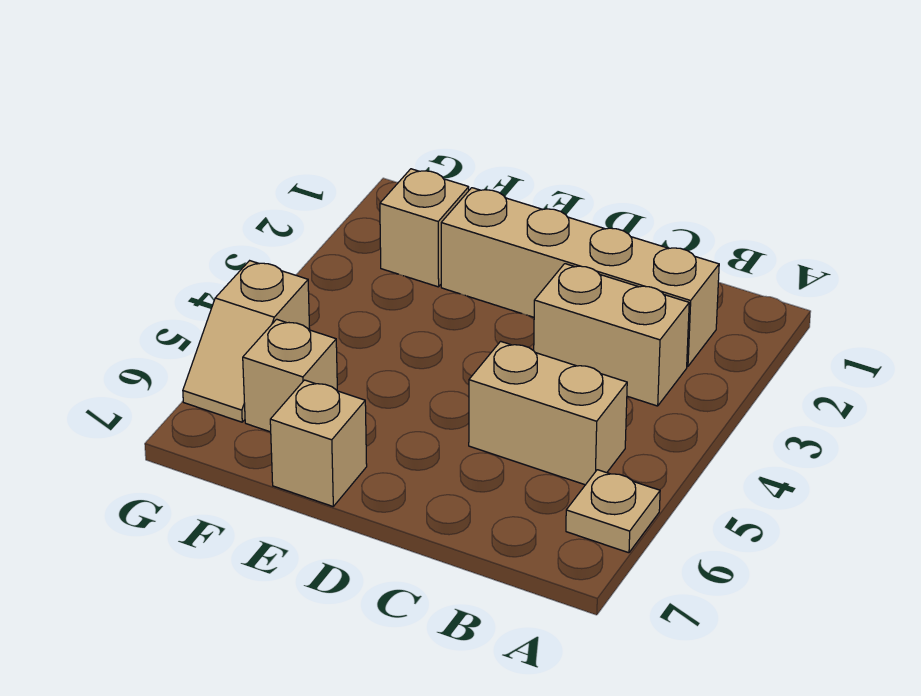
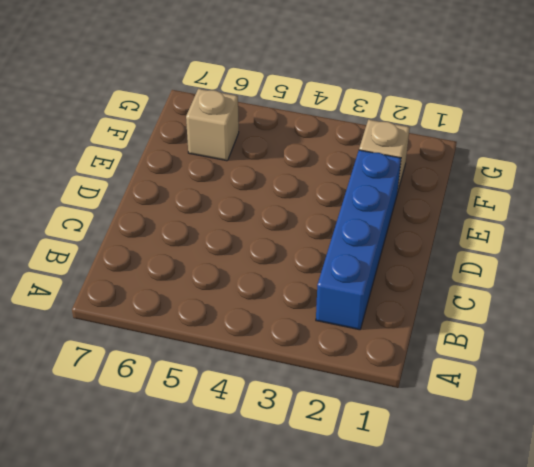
blue brick B2:E2 level 1 -> tan brick B2:E2 level 1
none -> tan plate A6 level 1
none -> tan brick B3:C3 level 1

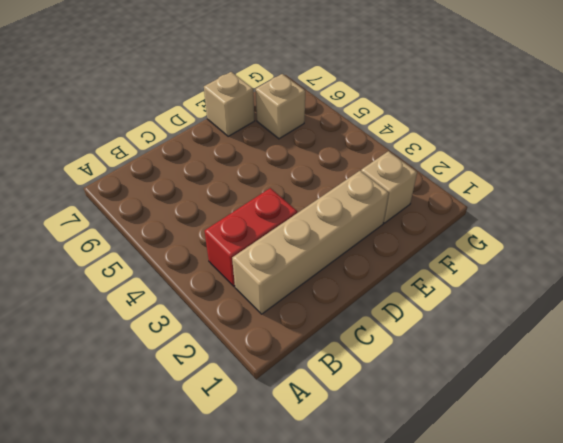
red brick B3:C3 level 1 -> tan brick B3:C3 level 1
none -> tan plate A6 level 1
none -> tan brick B5:C5 level 1

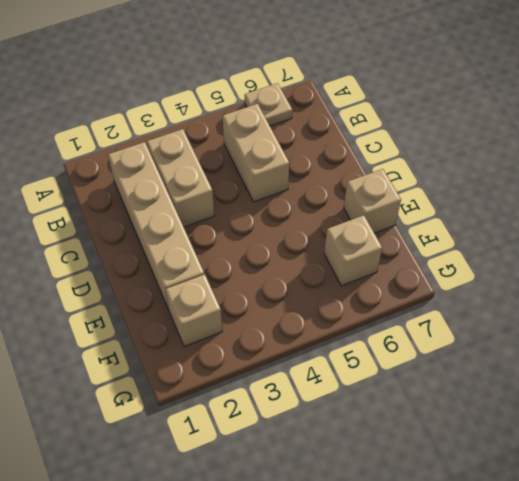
none -> tan slope G5:G6 level 1 top 5

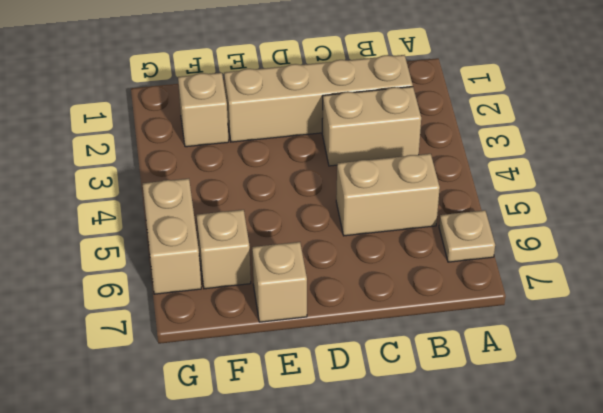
tan brick G5:G6 level 1 -> tan slope G5:G6 level 1 top 5

